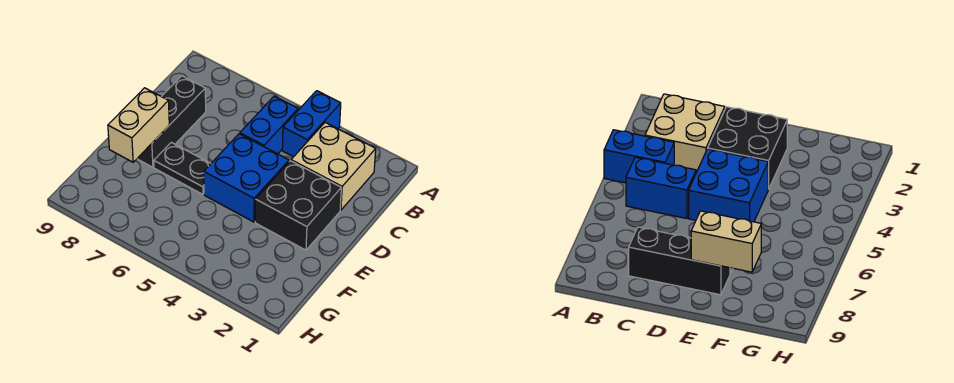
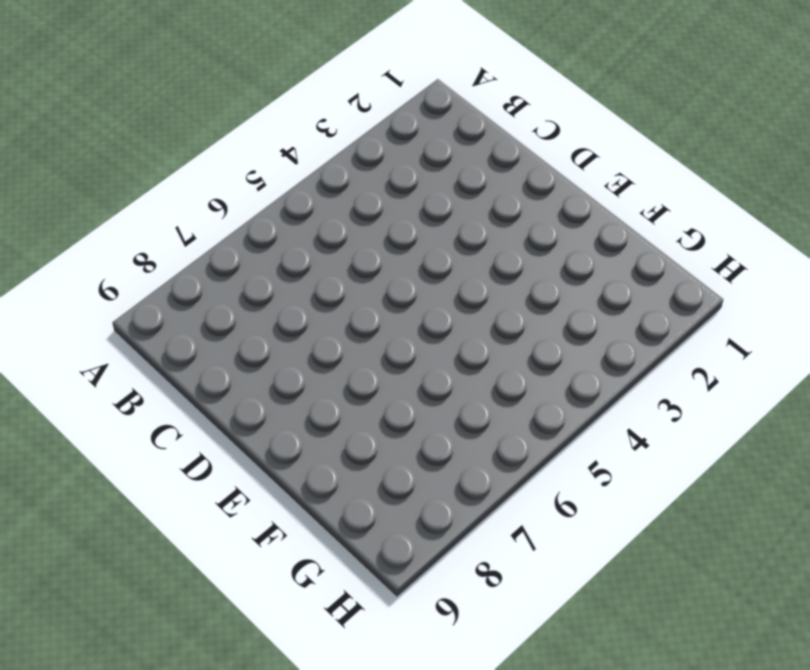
none -> blue brick A4:B4 level 1
none -> tan brick B2:C3 level 1

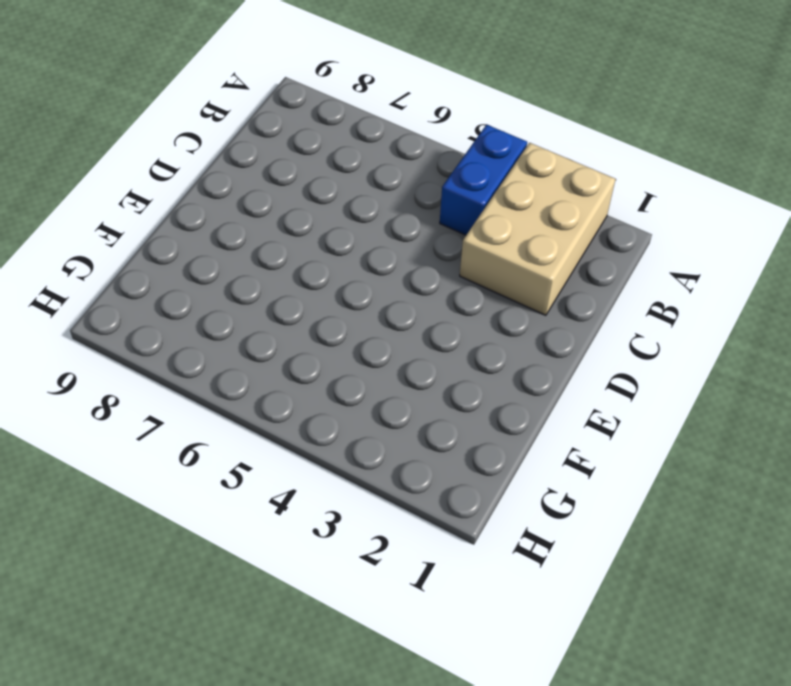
tan brick A2:C3 level 1 -> tan brick B2:C3 level 1
none -> blue brick B5:C5 level 1
none -> black brick C8:E8 level 1

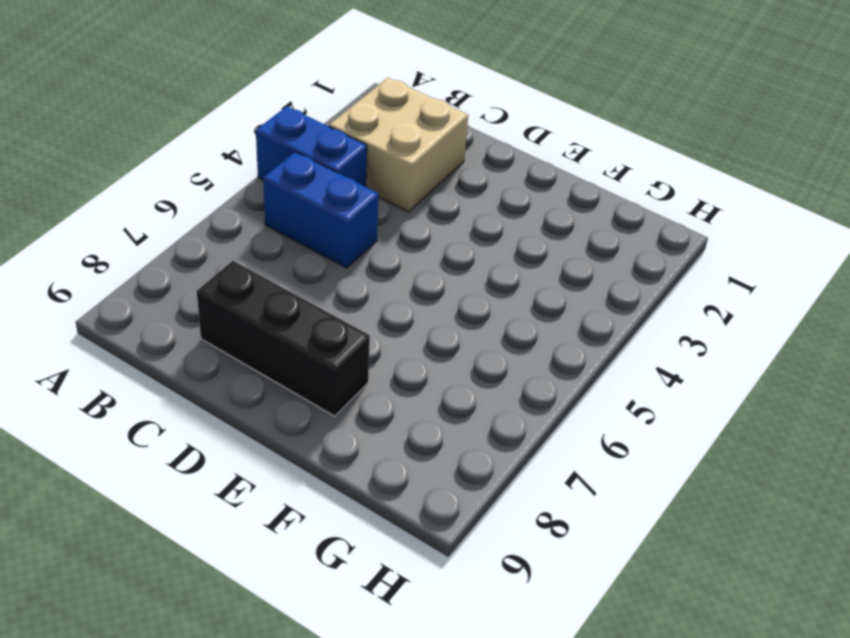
none -> black brick D2:E3 level 1
none -> blue brick D4:E5 level 1

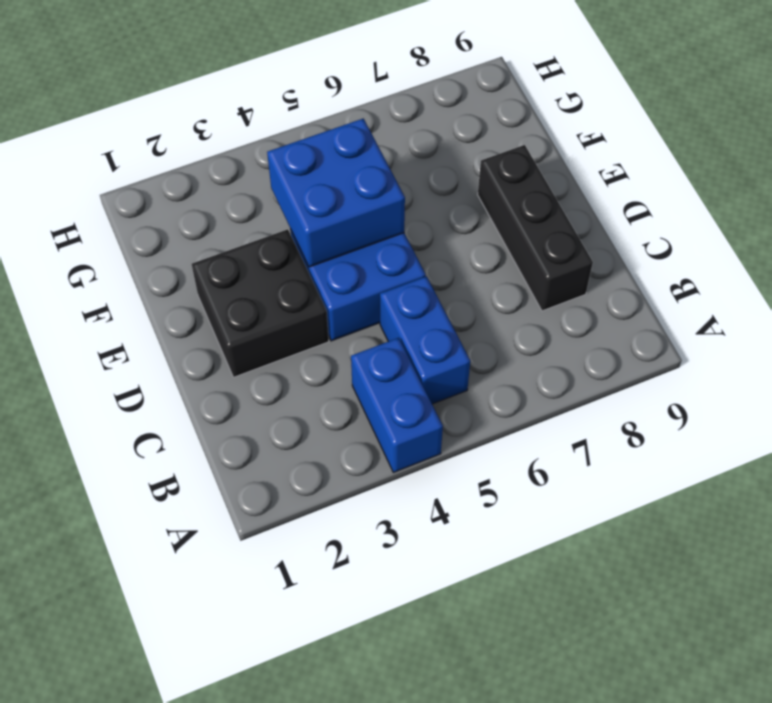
blue brick E4:F5 level 2 -> none
none -> tan brick B2:C3 level 1
none -> black plate E6:E7 level 1

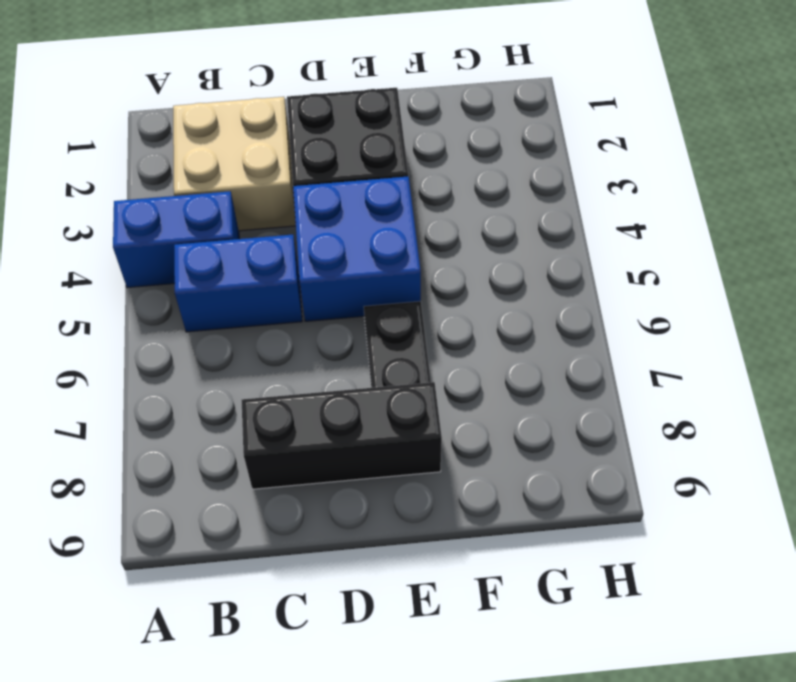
none -> tan brick E8:F8 level 2

